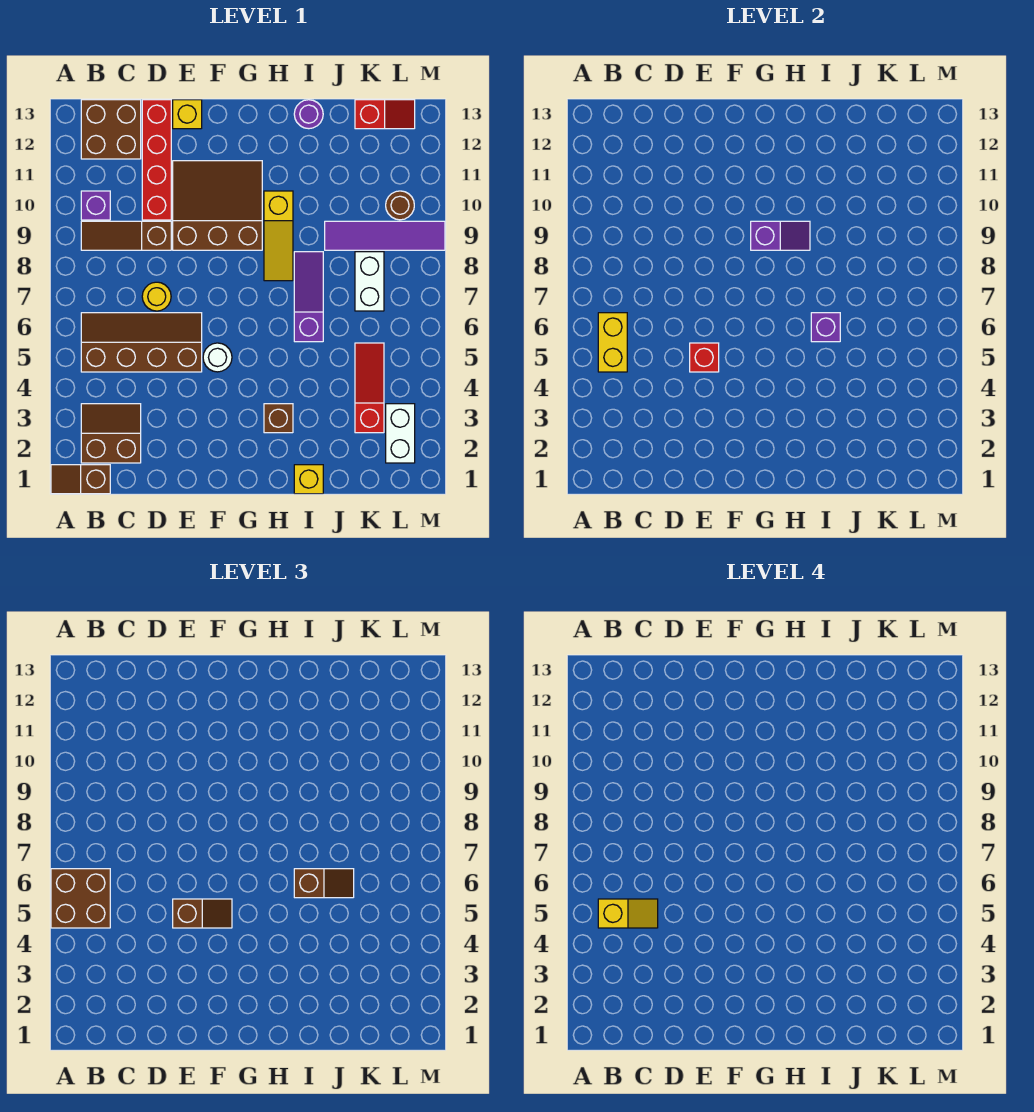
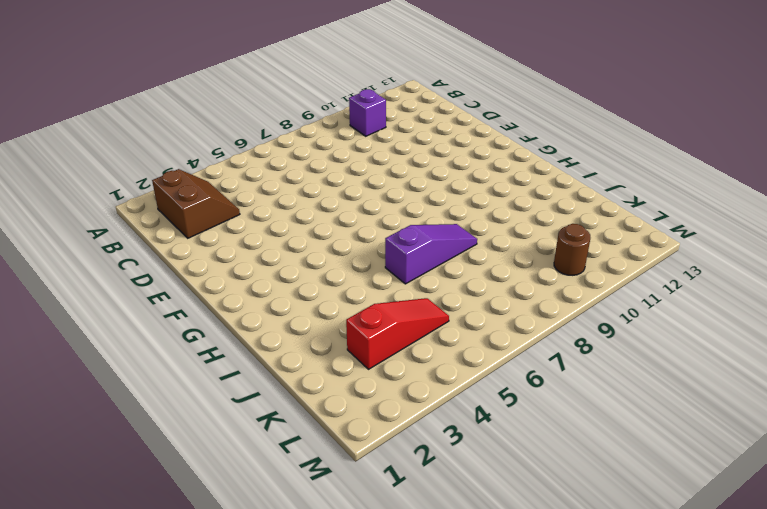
none -> brown slope A1:B1 level 1 top B
none -> brown slope B5:E6 level 1 top 5
none -> brown slope B9:D9 level 1 top D
none -> brown brick B12:C13 level 1

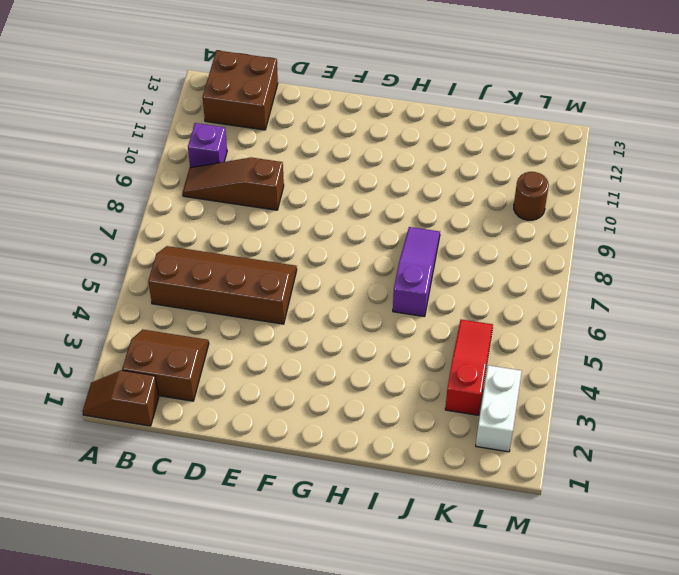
none -> yellow round brick D7 level 1
none -> red brick D10:D13 level 1
none -> brown slope E9:G11 level 1 top 9
none -> yellow brick E13 level 1

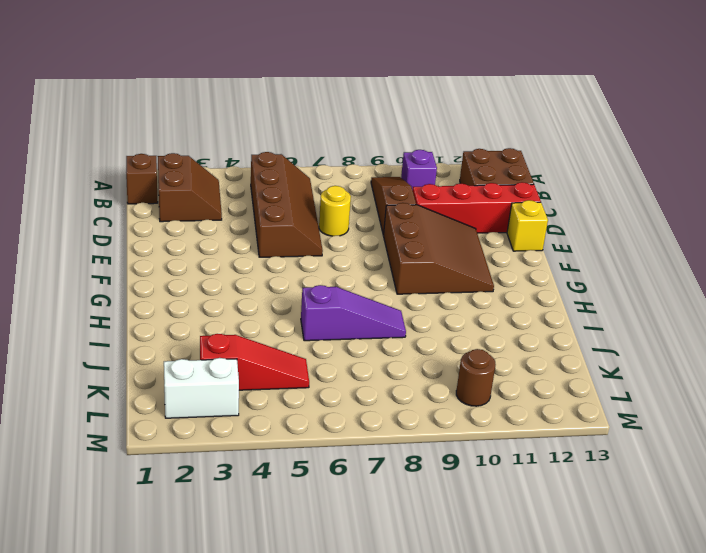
none -> white round brick F5 level 1
none -> brown brick H3 level 1
none -> yellow slope H8:H10 level 1 top 10
none -> yellow brick I1 level 1

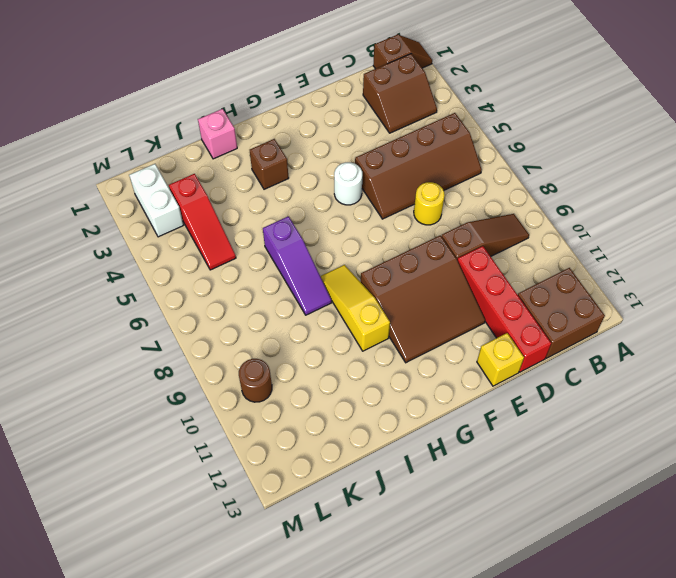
pink brick I1 level 1 -> yellow brick I1 level 1
none -> purple brick B10 level 1
none -> purple round brick I13 level 1
none -> purple tile J9:M9 level 1
none -> white brick K7:K8 level 1

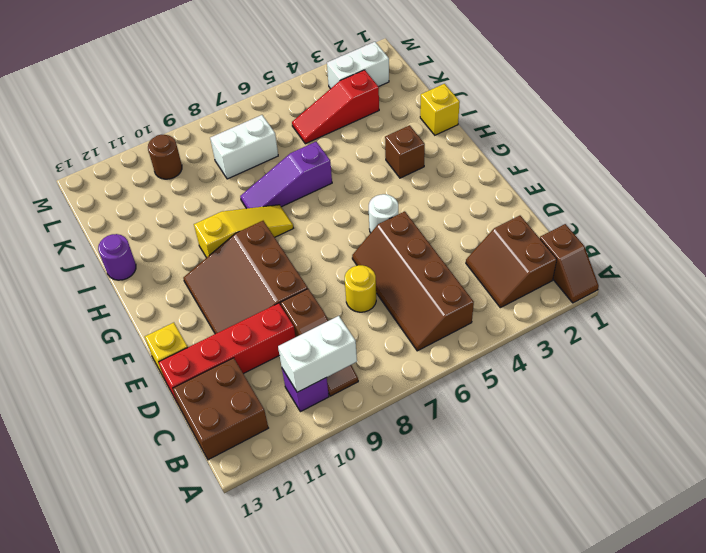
white brick B9:B10 level 2 -> none
none -> purple tile J9:M9 level 1
none -> red slope K13:L13 level 1 top K
none -> yellow brick B5:B6 level 2
none -> red brick E5 level 2

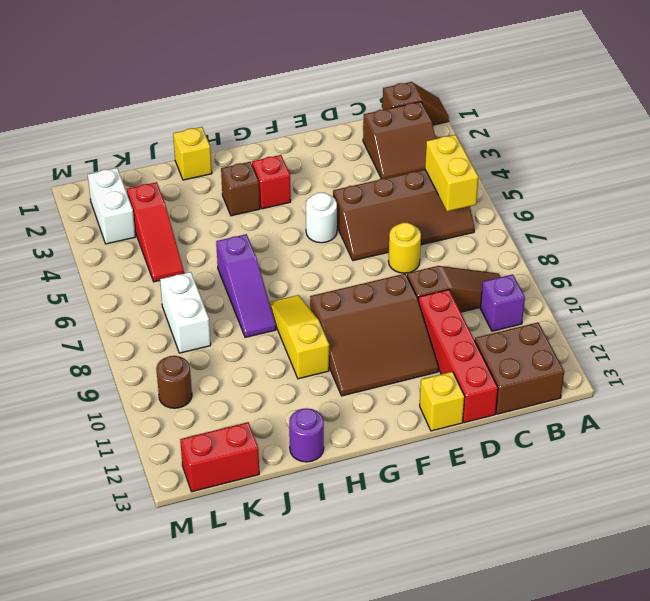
red brick G3 level 1 -> red brick E5 level 2
red brick K13:L13 level 1 -> red slope K13:L13 level 1 top K
none -> purple tile J9:M9 level 1
none -> purple slope G9:H9 level 2 top G
none -> purple brick I6 level 2
none -> brown brick A5:B6 level 3

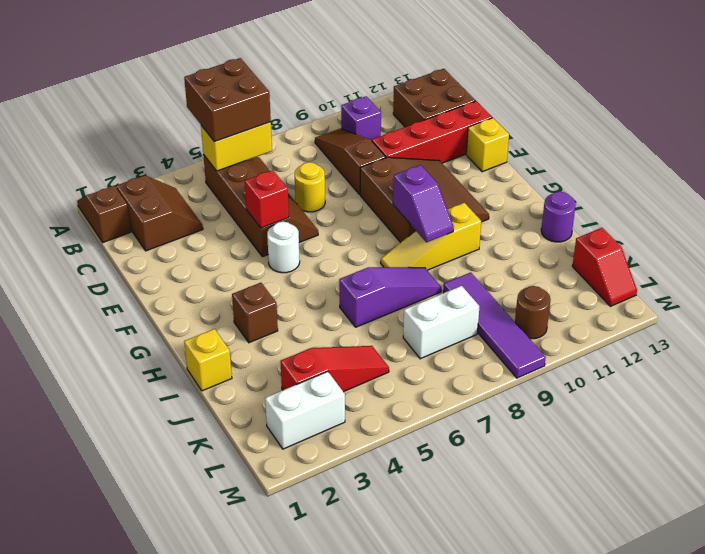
none -> purple brick I6 level 2
none -> brown slope E5:F5 level 3 top E
none -> brown slope I6:J6 level 3 top I
none -> yellow slope B5:C5 level 4 top B

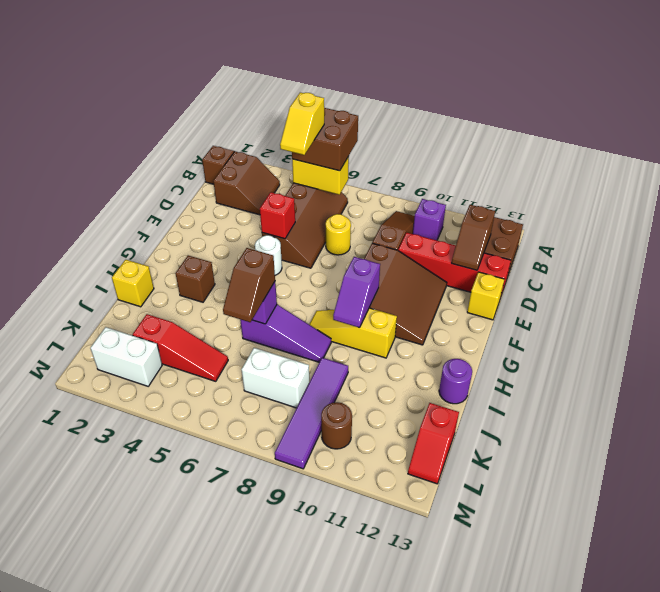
brown slope C12:D12 level 2 top C -> brown slope E5:F5 level 3 top E

